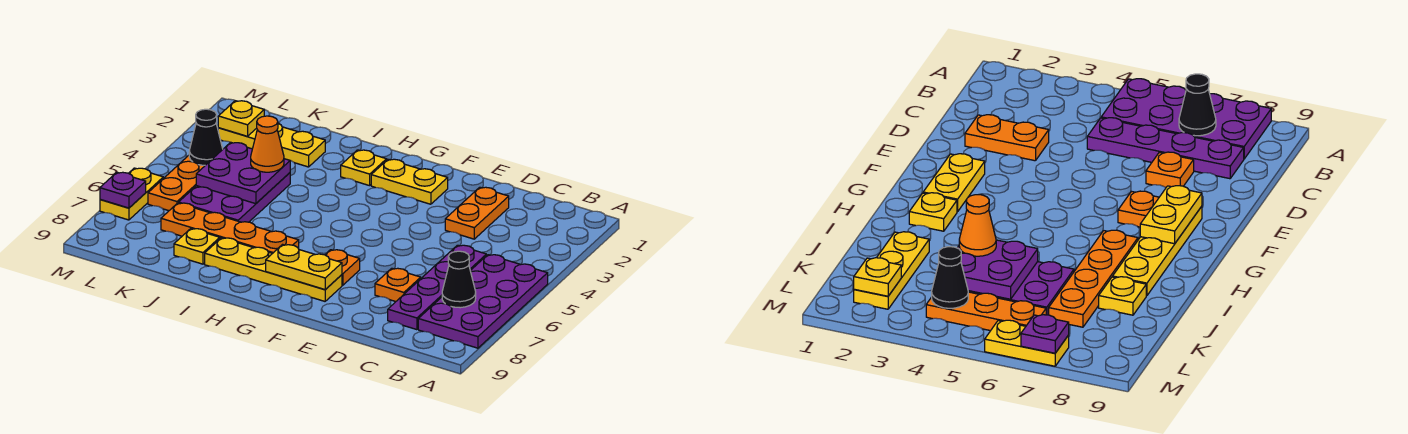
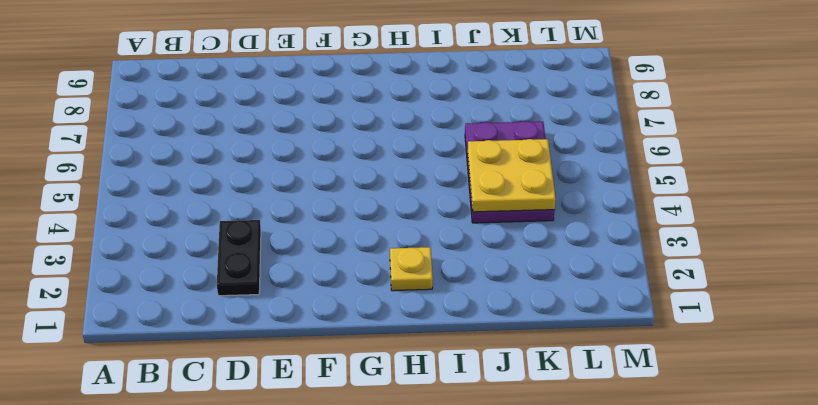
black plate D2:D3 level 1 -> orange plate D2:D3 level 1
yellow plate J4:K5 level 2 -> purple plate J4:K5 level 2
none -> purple plate A5:B8 level 1
none -> purple plate C5:C8 level 1
none -> orange plate D7 level 1

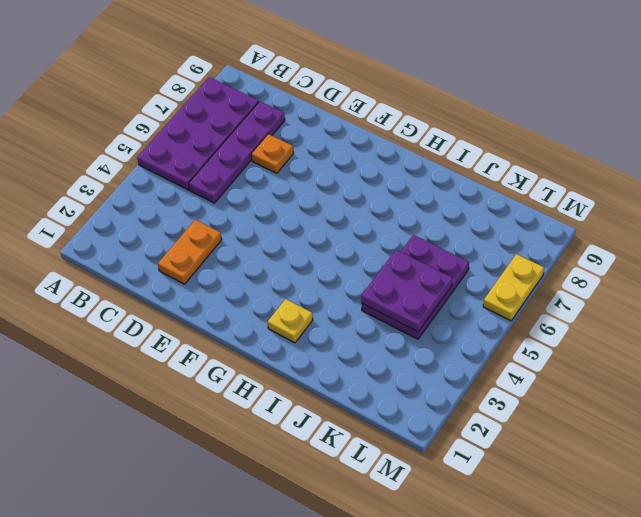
none -> yellow plate F2:G2 level 1
none -> orange plate F7 level 1
none -> yellow plate F8:I8 level 1

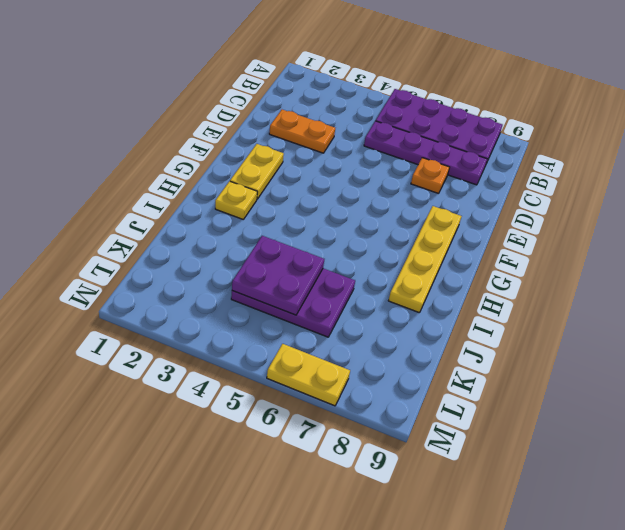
none -> orange plate F7 level 1
none -> orange plate H7:K7 level 1
none -> yellow plate J2:L2 level 1

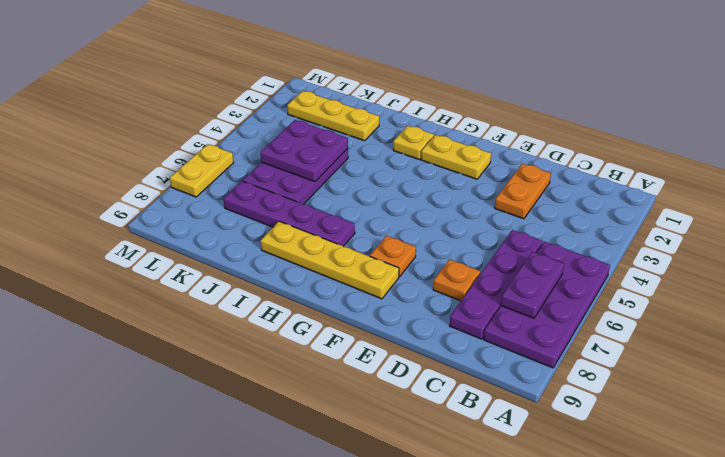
purple plate B6:B7 level 2 -> black cone B7 level 2
purple plate H7:K7 level 1 -> orange plate H7:K7 level 1
none -> yellow plate J8 level 1
none -> orange plate L4:L6 level 1
none -> yellow plate F8:G8 level 2

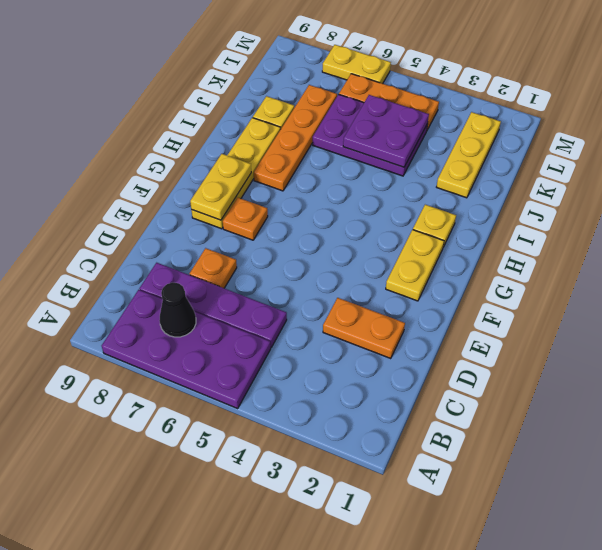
none -> yellow plate L2 level 2
none -> black cone L4 level 2
none -> purple plate M7 level 2

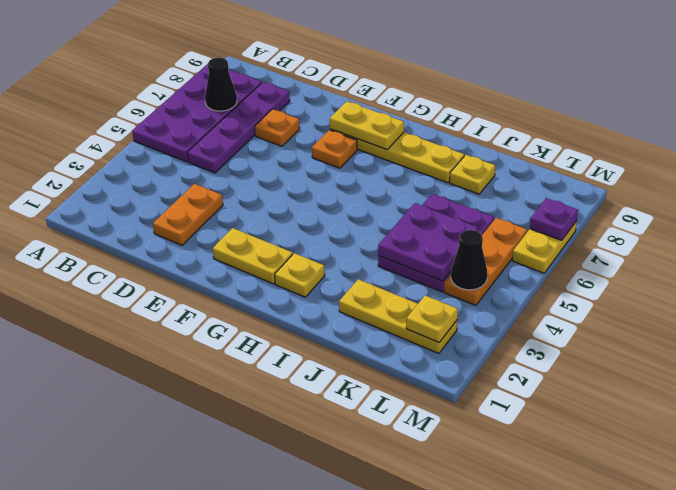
none -> orange plate H7:K7 level 1
none -> orange cone J4 level 3

